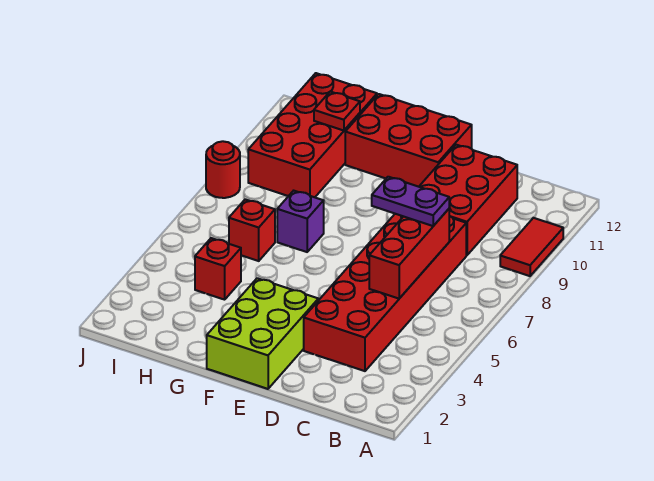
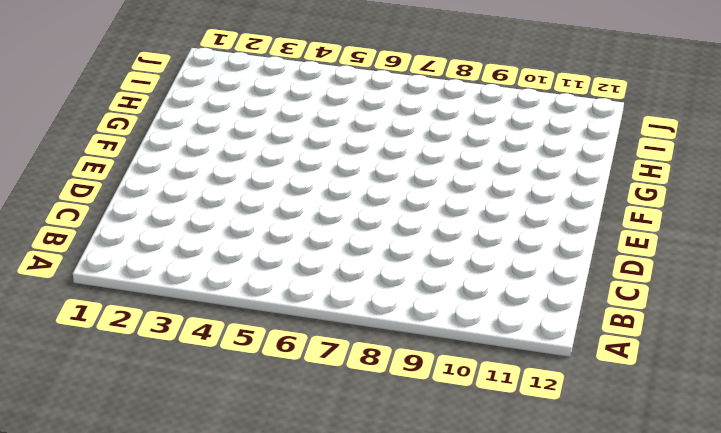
none -> red tile A9:A10 level 1
none -> red brick C3:D8 level 1
none -> red brick C9:D11 level 1

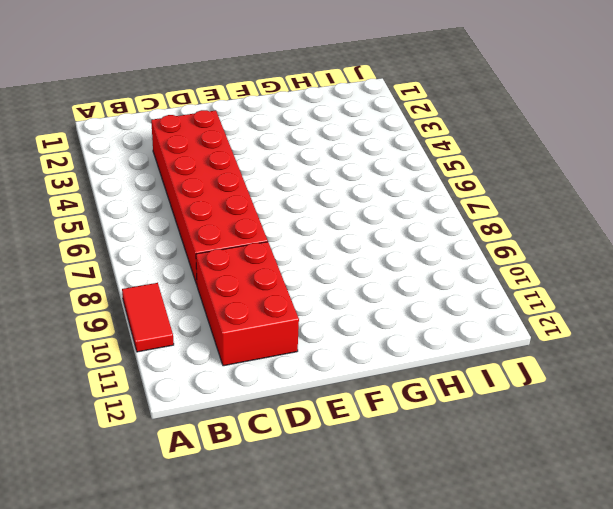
none -> lime brick E1:F3 level 1
none -> red brick E11:G12 level 1
none -> purple brick G7 level 1

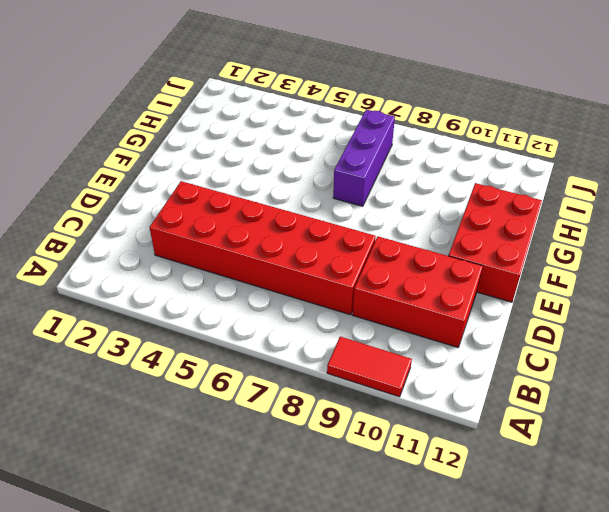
purple brick G7:I7 level 1 -> purple brick G7 level 1
none -> lime brick E1:F3 level 1
none -> red brick H4 level 1
none -> red brick H6 level 1

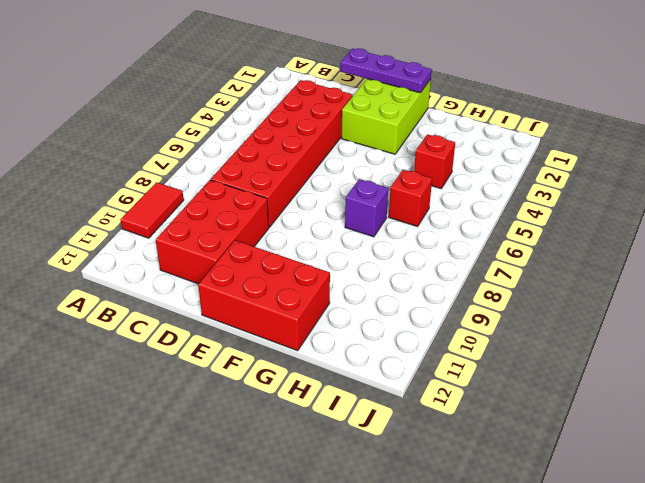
purple plate D1:F1 level 2 -> none
none -> red brick H9:I12 level 1
none -> red round brick J8 level 1
none -> red brick C5:C7 level 2

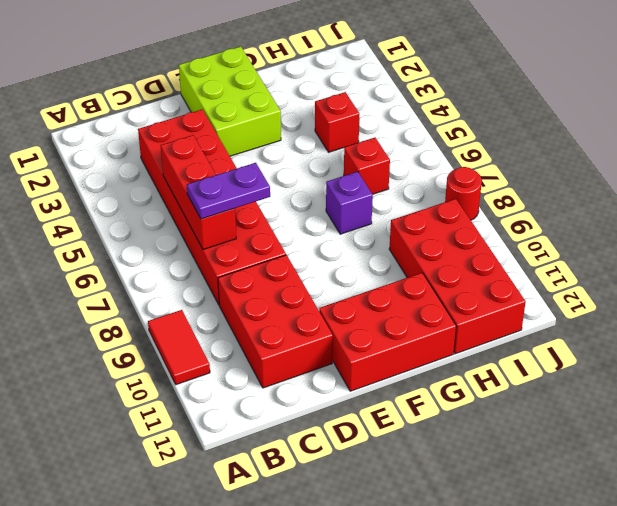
none -> red plate H11 level 2

